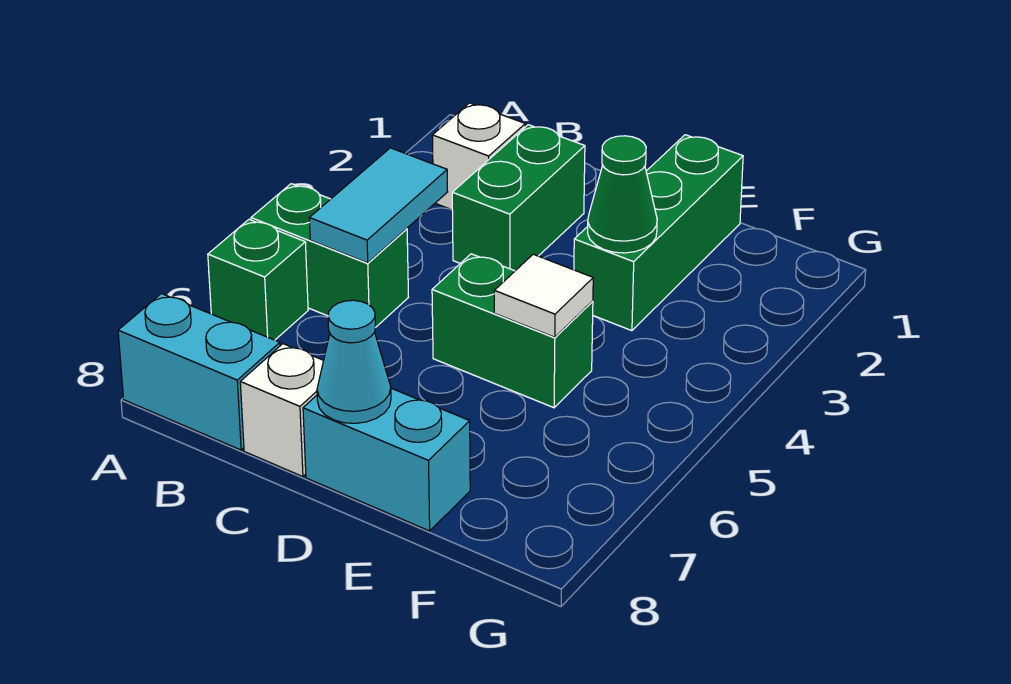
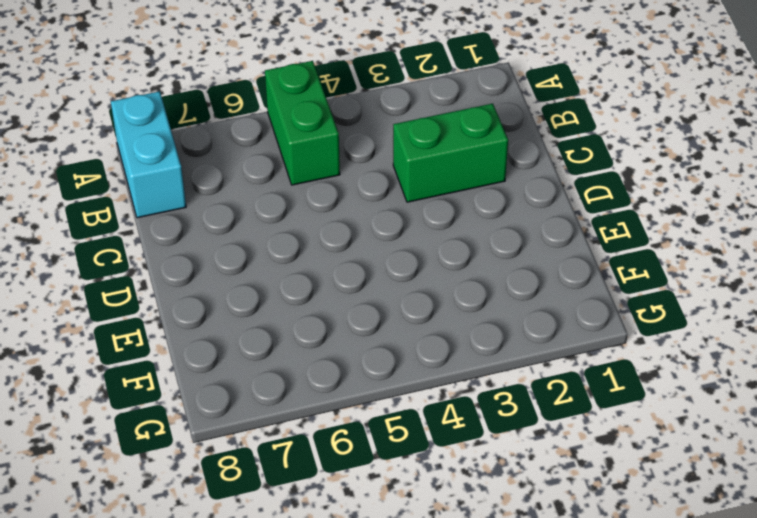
none -> green brick A6 level 1
none -> white brick B2 level 1
none -> white brick C8 level 1

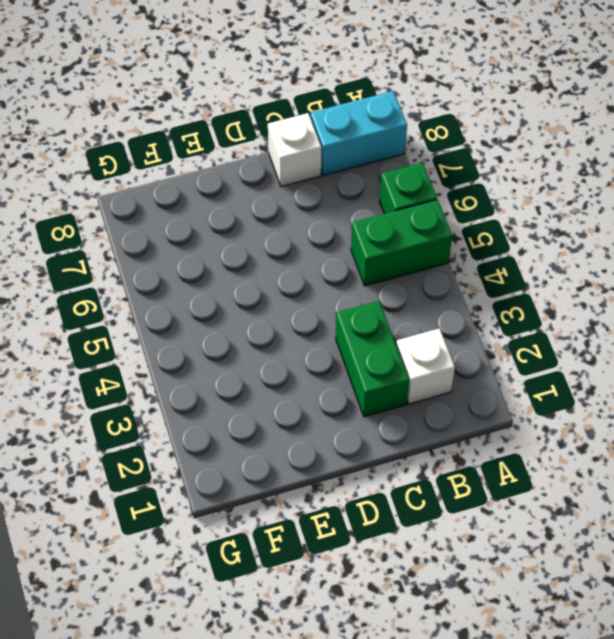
none -> green brick D5:E5 level 1
none -> cyan brick D8:E8 level 1
none -> green brick E1:E3 level 1

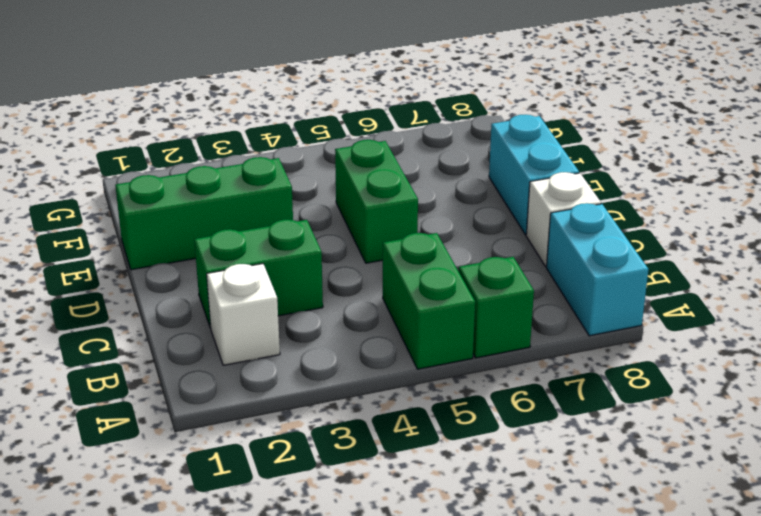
none -> cyan tile B4:B5 level 2
none -> cyan cone D8 level 2
none -> green cone E3 level 2

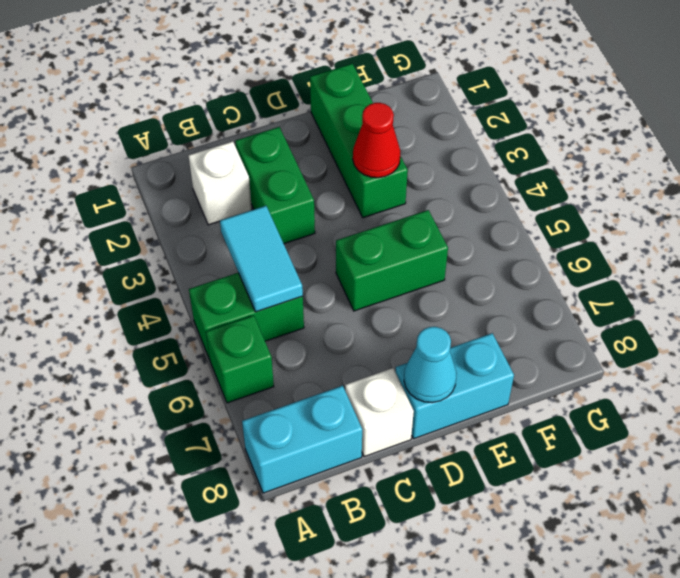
red cone E3 level 2 -> green cone E3 level 2
none -> white tile E5 level 2

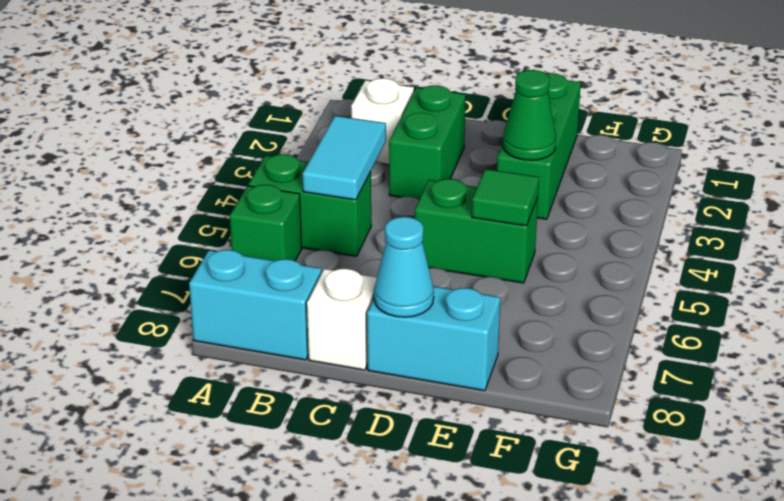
green tile E5 level 2 -> white tile E5 level 2

